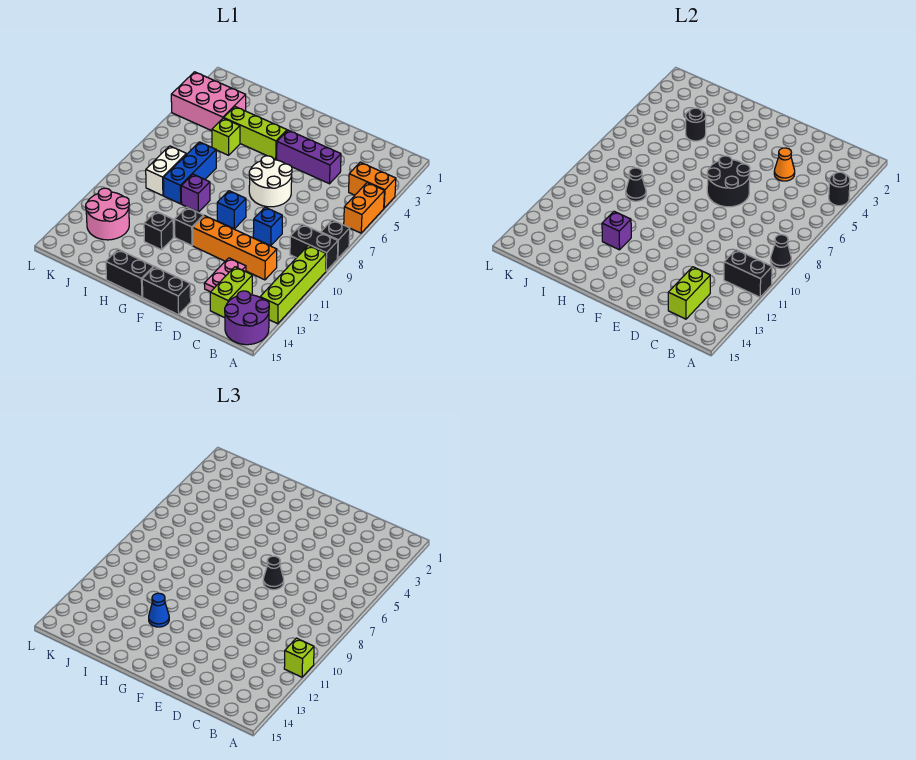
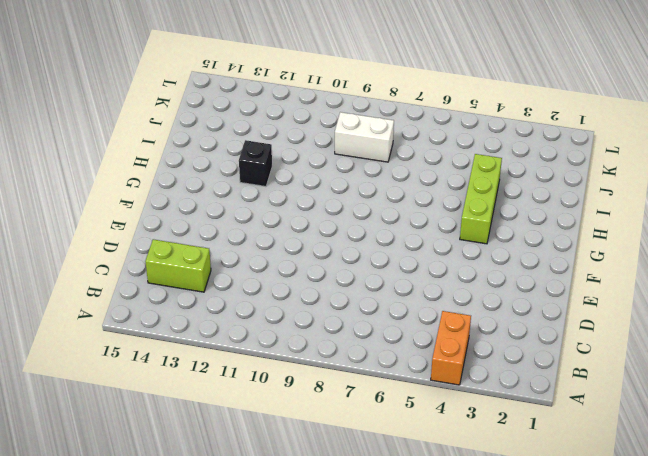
none -> orange brick A5:A6 level 1
none -> black brick A8 level 1
none -> black brick A9:B9 level 1
none -> lime brick A10:A13 level 1

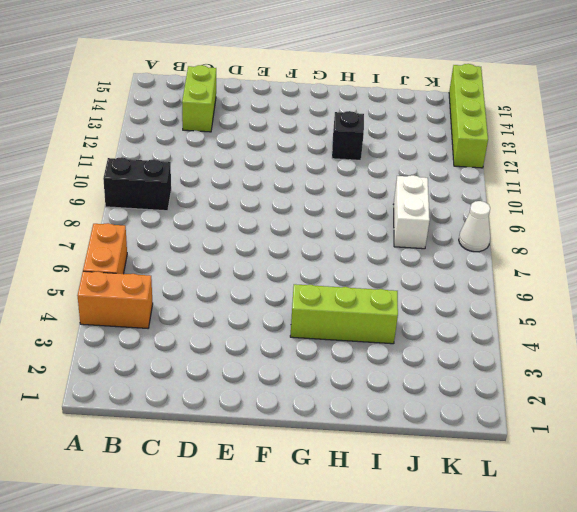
white cone L8 level 1 -> none
lime brick L12:L15 level 1 -> lime brick A10:A13 level 1
none -> black brick A8 level 1
none -> purple round brick A14:B15 level 1
none -> orange brick C11:F11 level 1
none -> purple brick D4:F4 level 1

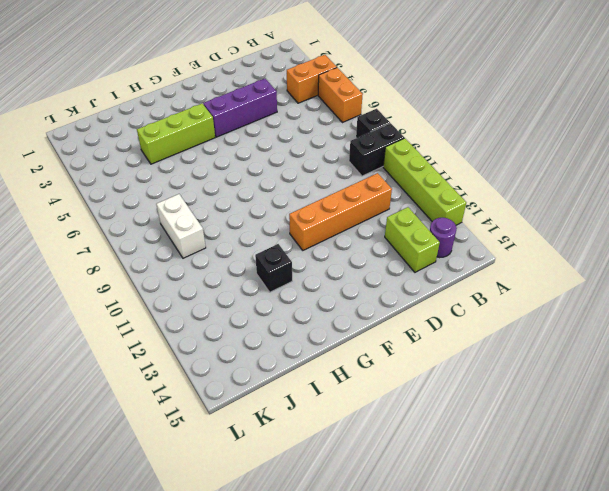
purple round brick B14 level 1 -> purple round brick A14:B15 level 1
none -> blue brick D9 level 1
none -> pink plate D12:D13 level 1
none -> white round brick E6:F7 level 1
none -> black brick E15:F15 level 1

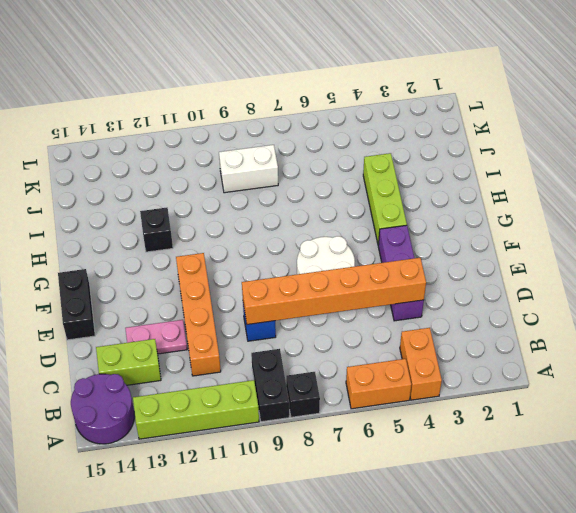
orange brick D4:D9 level 2 -> orange cone D4 level 2
none -> blue brick F9 level 1
none -> black brick G11 level 1
none -> black brick G15:H15 level 1
none -> purple brick H9 level 1

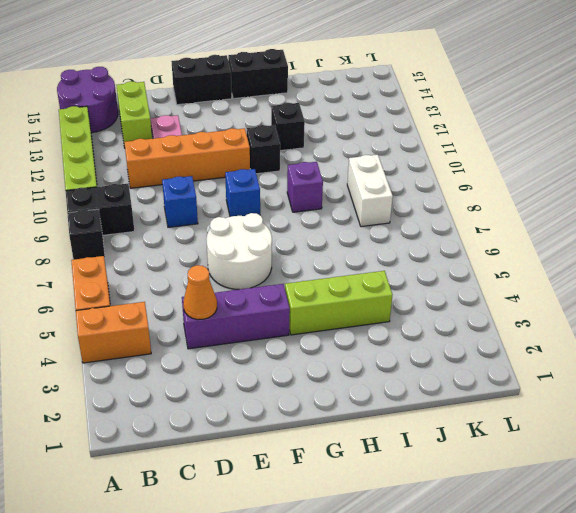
none -> lime brick I5 level 1
none -> blue brick I7:I9 level 1
none -> pink brick J3:L4 level 1
none -> pink round brick J12:K13 level 1

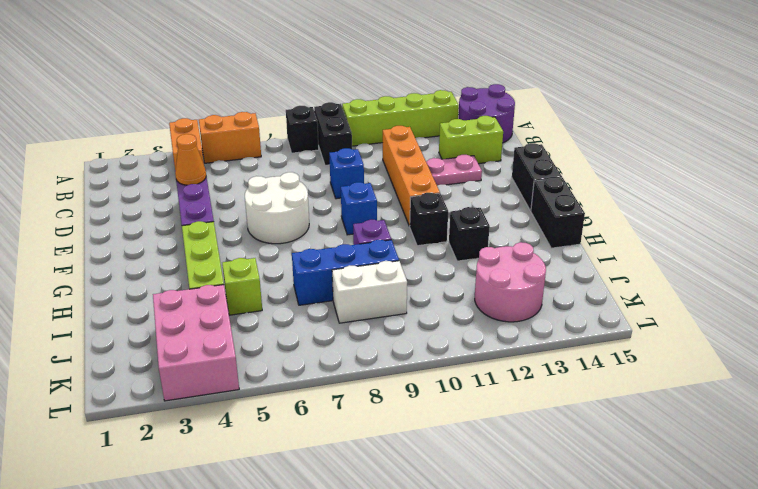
none -> black round brick A4 level 2
none -> black cone A9 level 2
none -> black brick A11:B11 level 2
none -> lime brick C13:C14 level 2

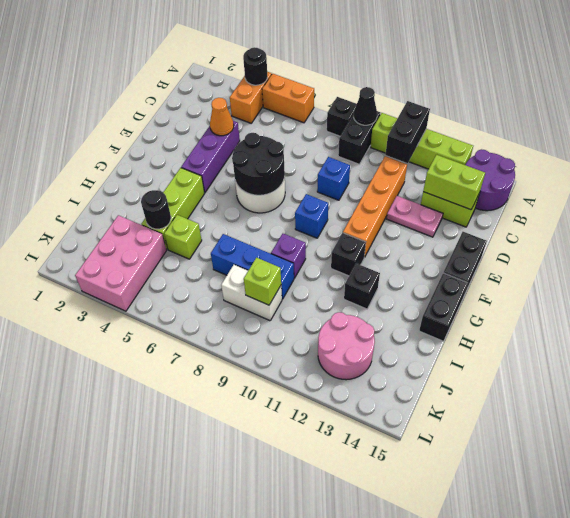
lime brick J9 level 2 -> lime brick A11 level 3
none -> purple brick H12 level 2
none -> black cone I9 level 2
none -> black cone E7 level 3
none -> blue cone H12 level 3

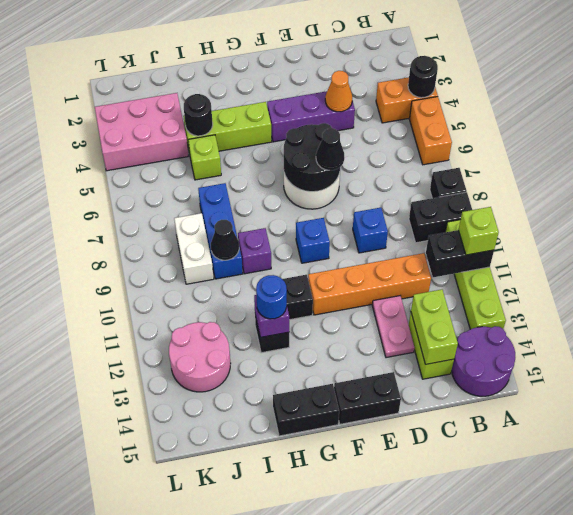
blue round brick H12 level 3 -> blue cone H12 level 3
none -> black cone A9 level 2

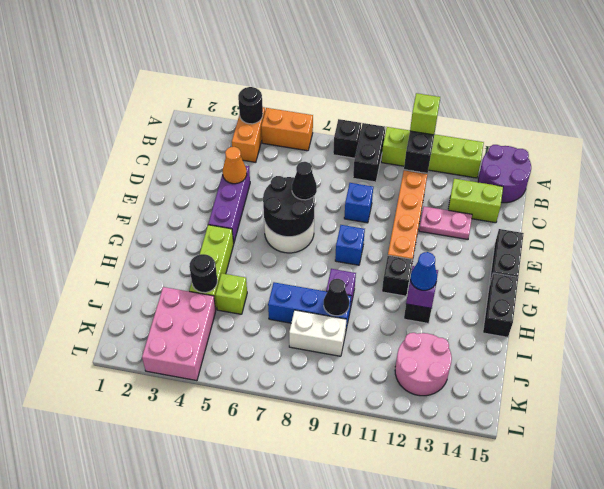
none -> black cone A9 level 2
none -> lime brick C13:C14 level 2

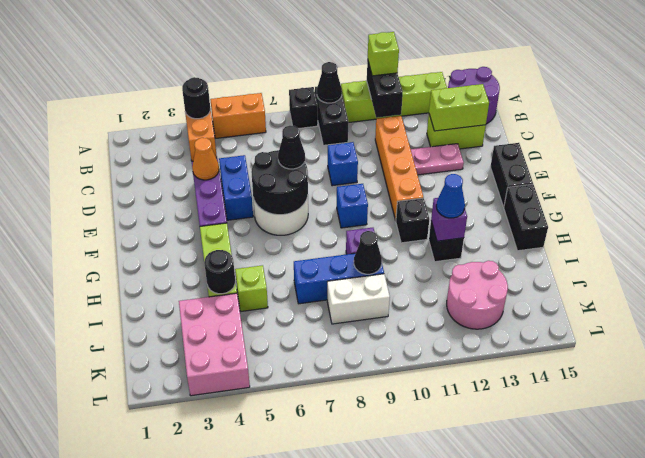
blue brick D5:E5 level 1 -> none

